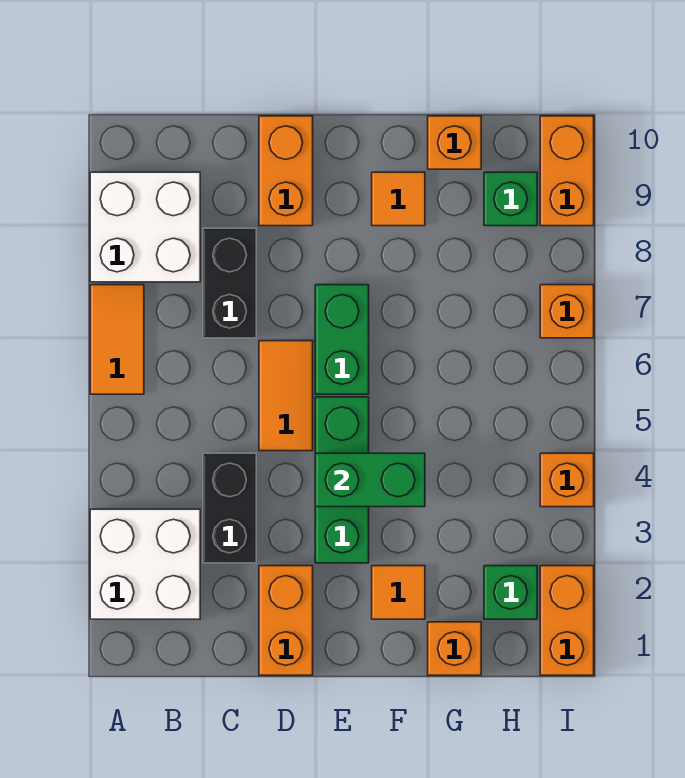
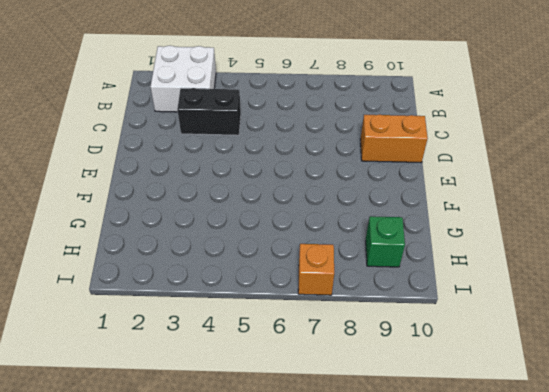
none -> orange tile A6:A7 level 1
none -> white brick A8:B9 level 1
none -> black brick C7:C8 level 1

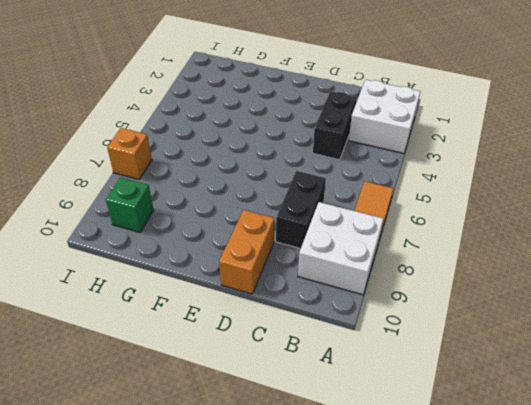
none -> orange brick D1:D2 level 1
none -> orange tile D5:D6 level 1
none -> green brick E3:E5 level 1

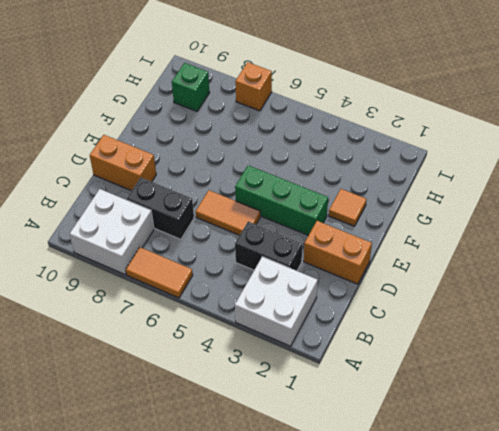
none -> green brick E6:E7 level 1
none -> orange tile F9 level 1
none -> orange brick G1 level 1

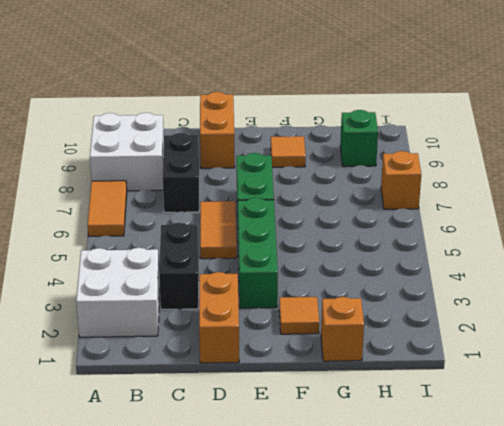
none -> orange brick G10 level 1
none -> green brick H2 level 1
none -> orange brick I1:I2 level 1

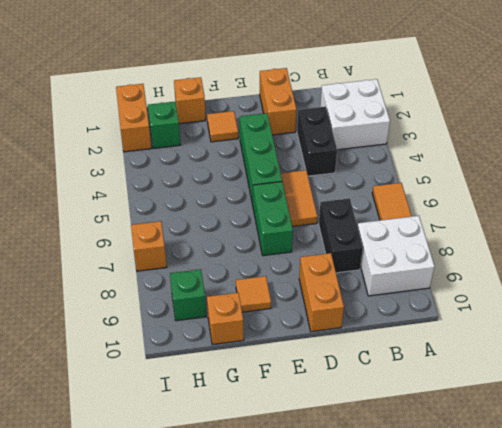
none -> orange brick I4 level 1
none -> orange brick I9:I10 level 1
none -> green brick E4:F4 level 2

